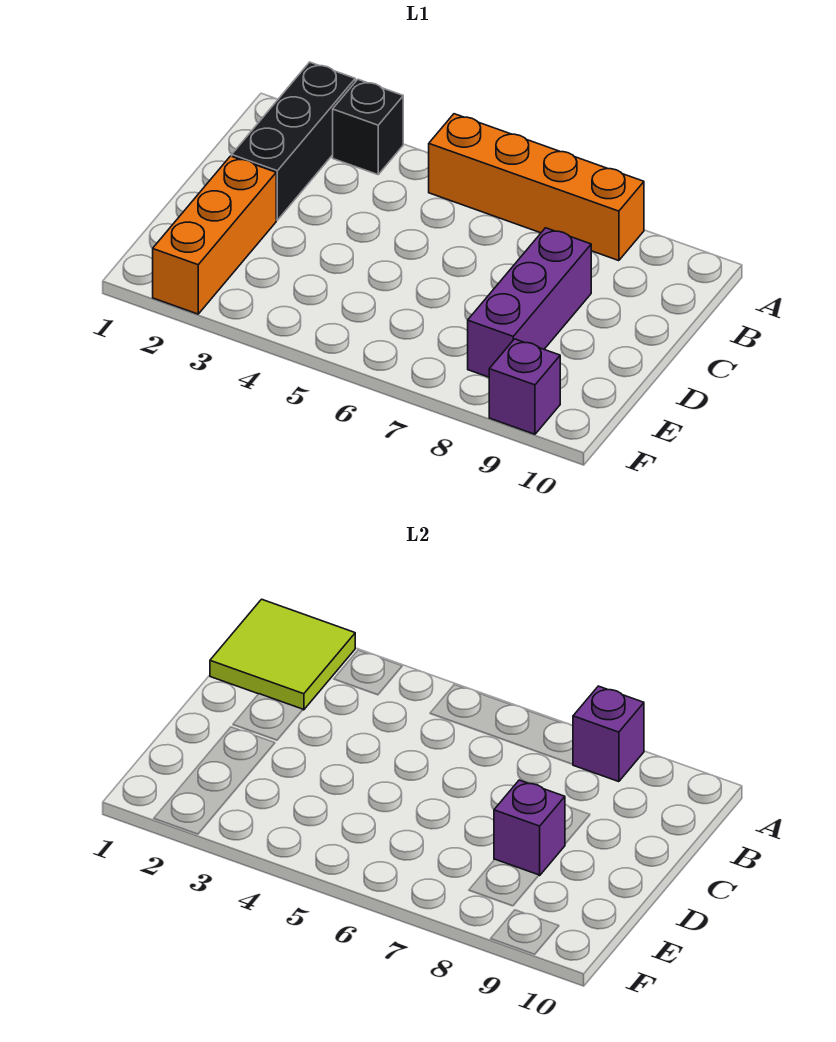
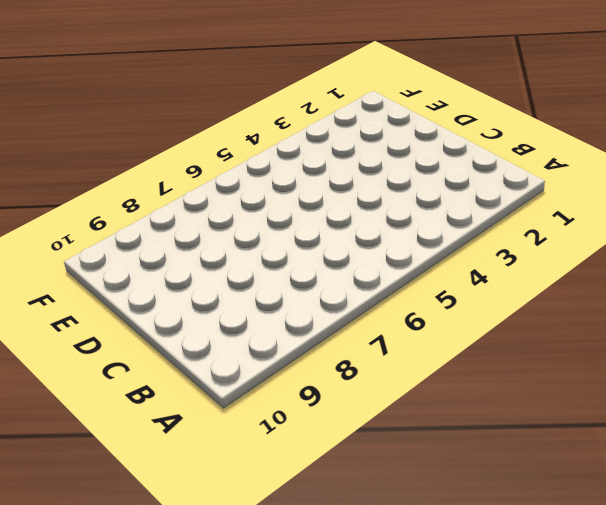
none -> black brick A2:C2 level 1
none -> black brick A3 level 1

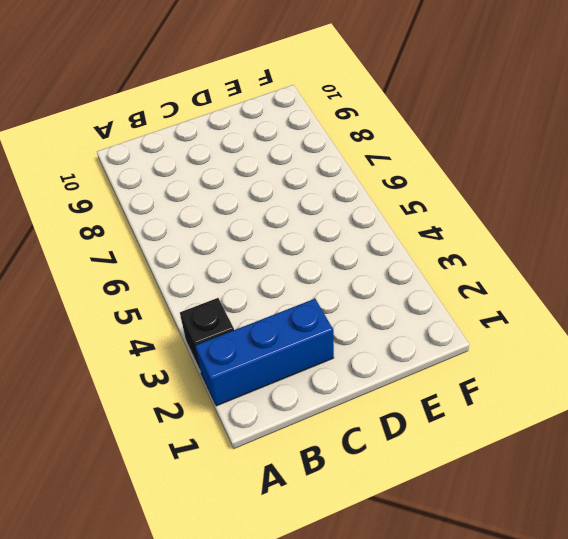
blue brick A2:C2 level 1 -> black brick A2:C2 level 1
none -> orange brick A5:A8 level 1
none -> purple brick C8:E8 level 1

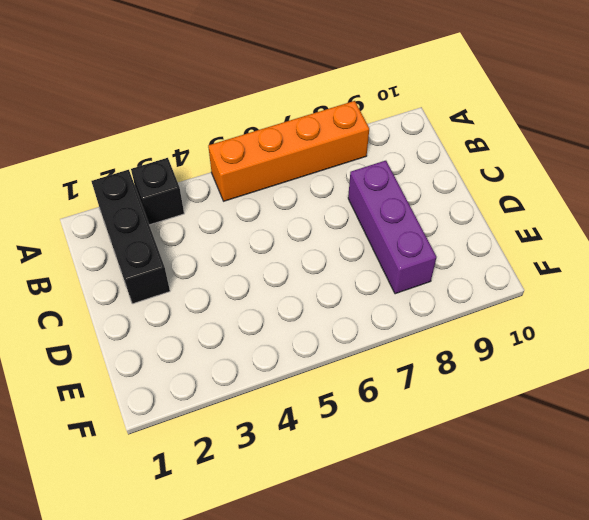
none -> orange brick D2:F2 level 1
none -> purple brick F9 level 1

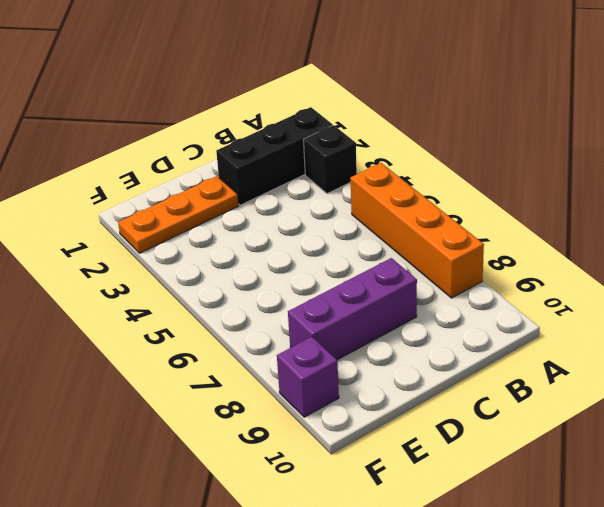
orange plate D2:F2 level 1 -> orange brick D2:F2 level 1
none -> lime tile A1:B2 level 2
none -> purple brick A8 level 2

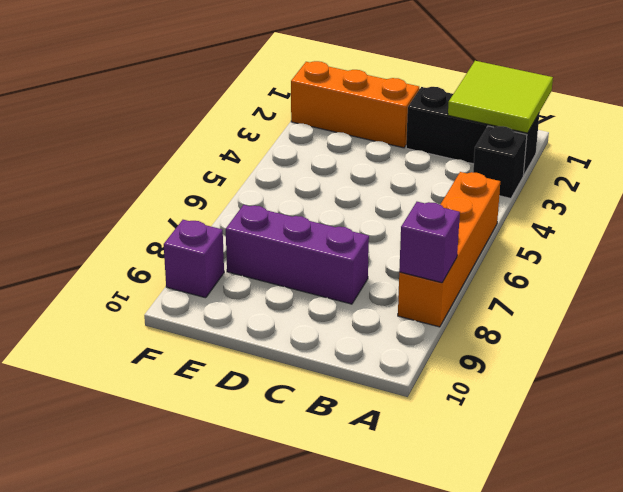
none -> purple brick D8 level 2

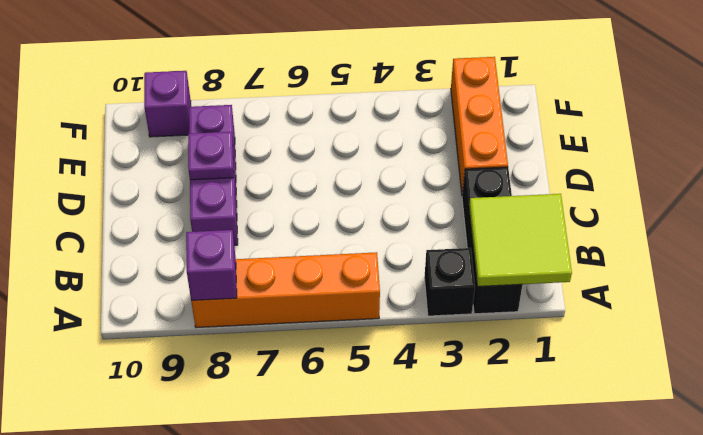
purple plate D8 level 2 -> purple brick D8 level 2

